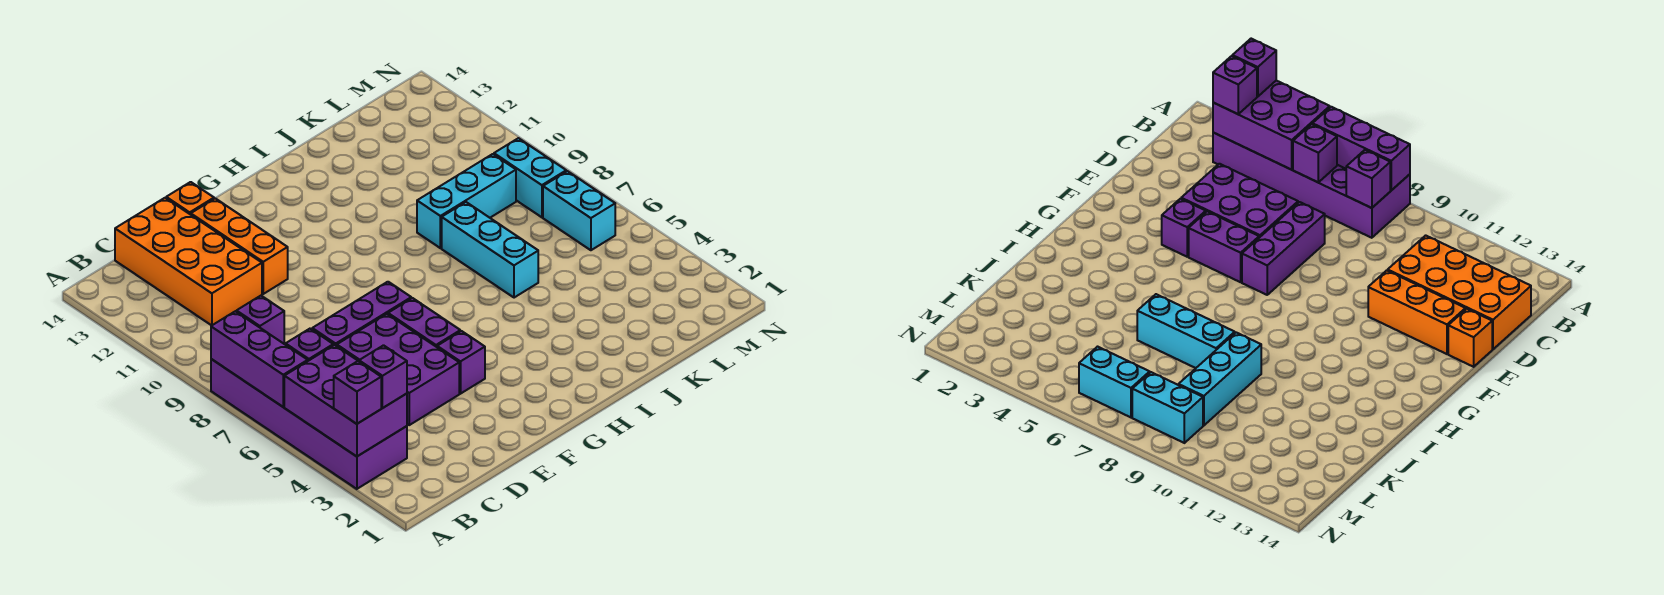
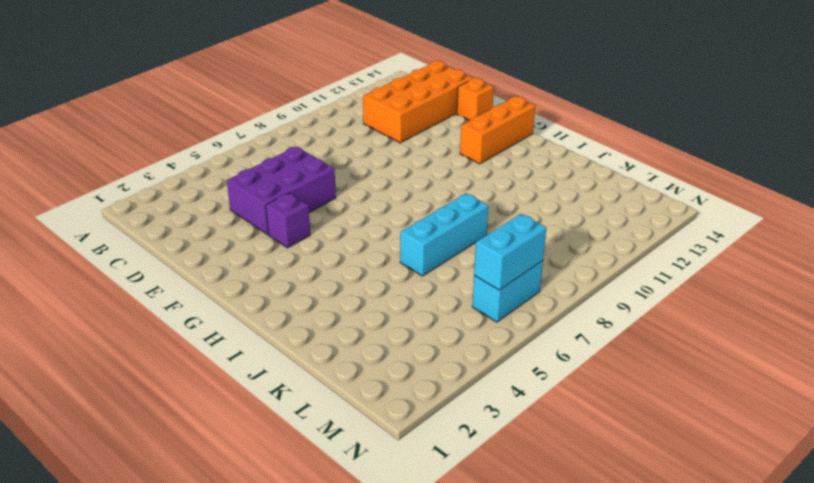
orange brick G12:G14 level 1 -> orange brick E11:E13 level 1
cyan brick M6:M7 level 2 -> cyan brick M8:M9 level 1
none -> purple brick A3:B8 level 1
none -> purple brick D7:F7 level 1
none -> purple brick F5:F6 level 1

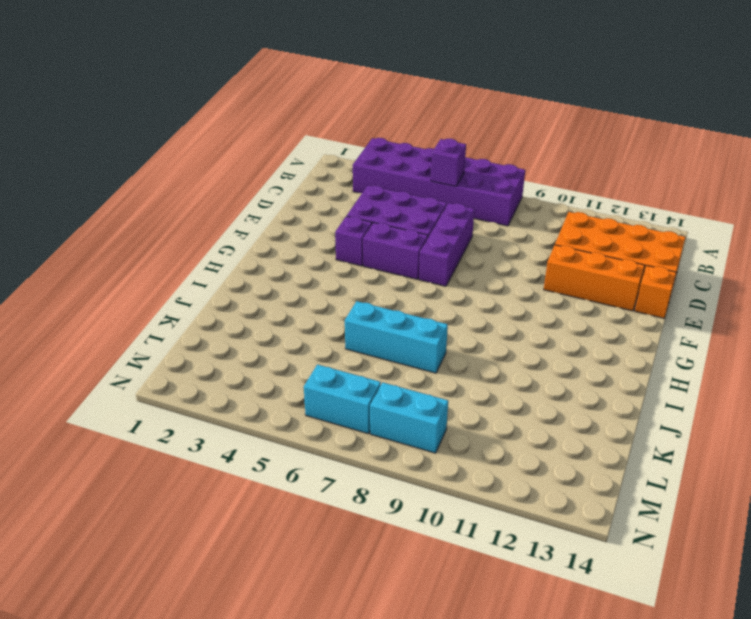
none -> cyan brick J9:L9 level 1
none -> purple brick A3:B5 level 2
none -> purple brick A6:A8 level 2

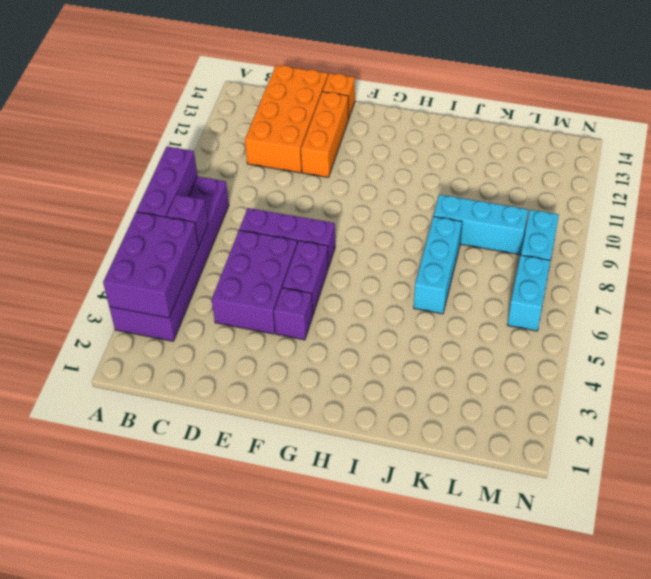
none -> purple brick B8 level 2
none -> purple brick A3 level 3
none -> purple brick B3 level 3

